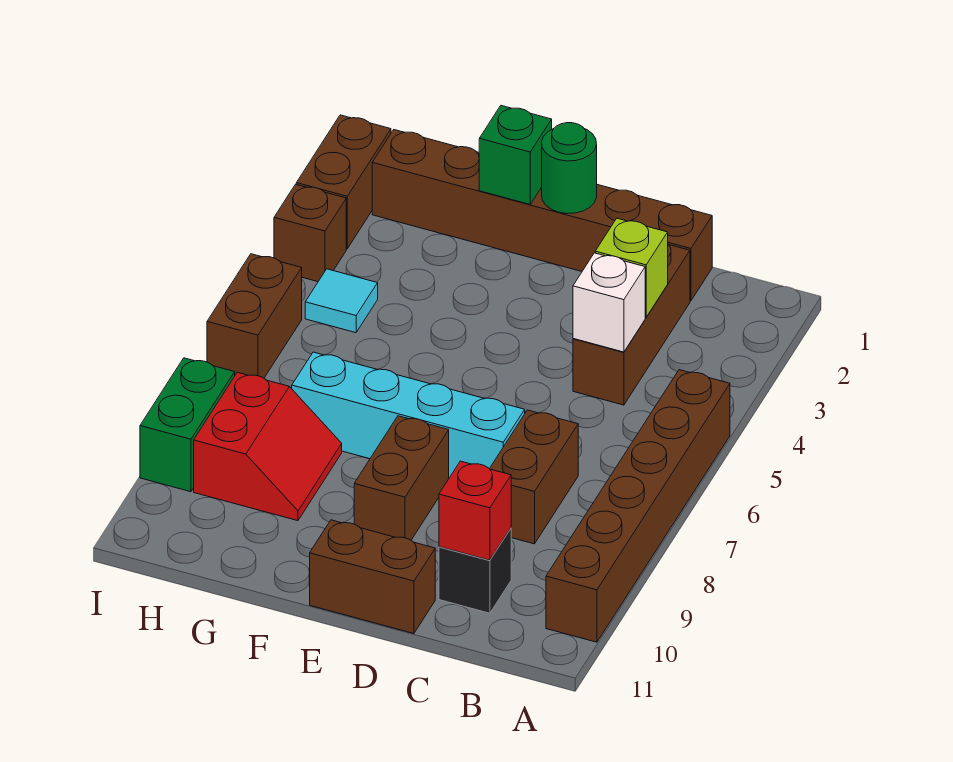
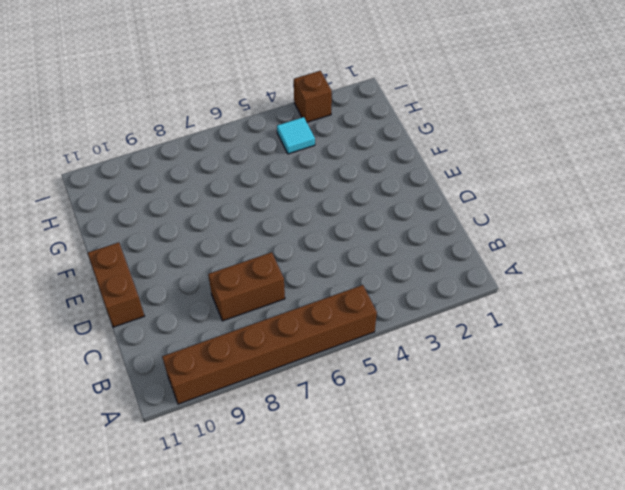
none -> brown brick C1:H1 level 1
none -> brown brick C2:C4 level 1
none -> black brick C10 level 1

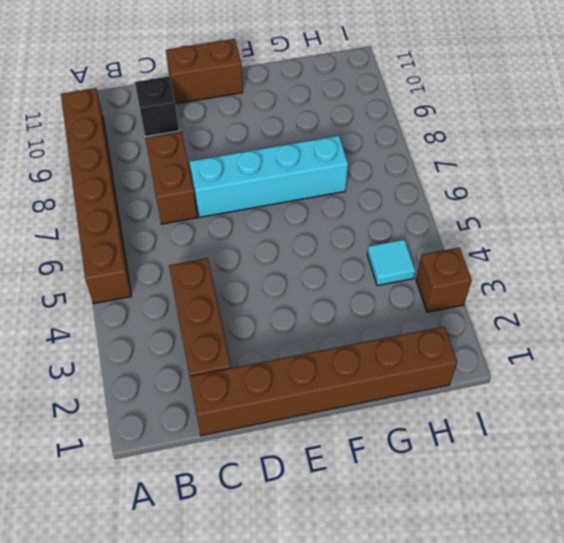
none -> brown brick E8:E9 level 1
none -> red slope G8:H9 level 1 top H
none -> brown brick I1:I2 level 1

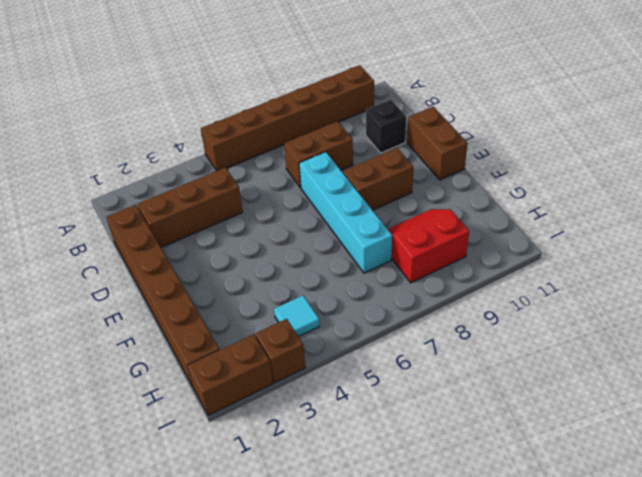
none -> brown brick I5:I6 level 1
none -> green brick I8:I9 level 1
none -> lime brick C3 level 2

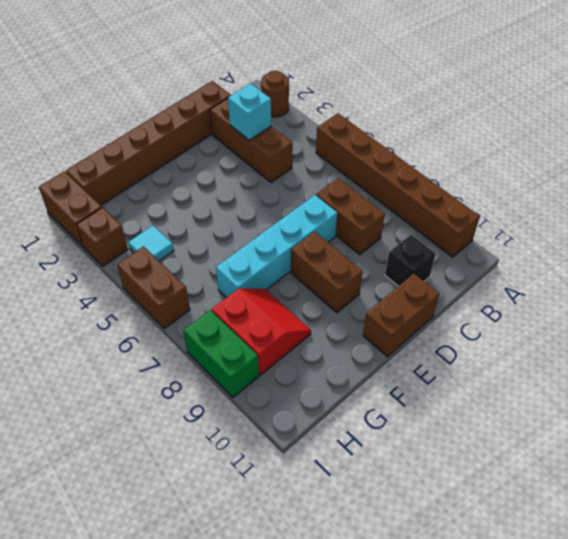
brown round brick A2 level 1 -> none
cyan brick C3 level 2 -> lime brick C3 level 2
none -> white brick C4 level 2
none -> red brick C10 level 2
none -> green round brick E1 level 2

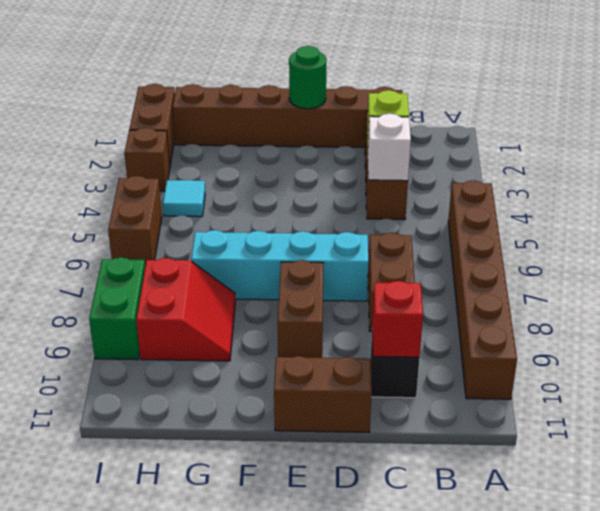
none -> green brick F1 level 2

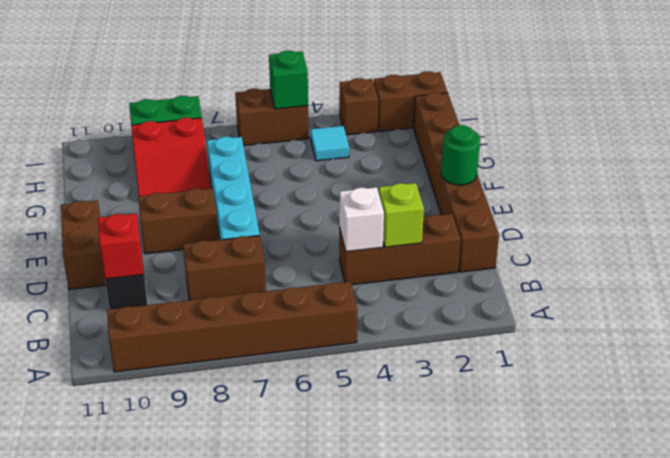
green brick I5 level 2 -> green brick F1 level 2

